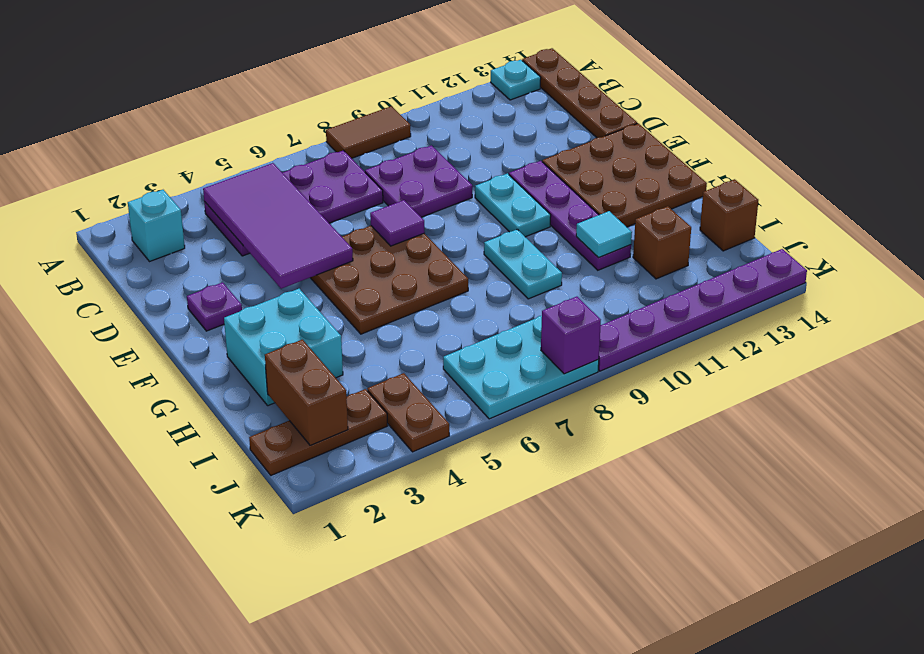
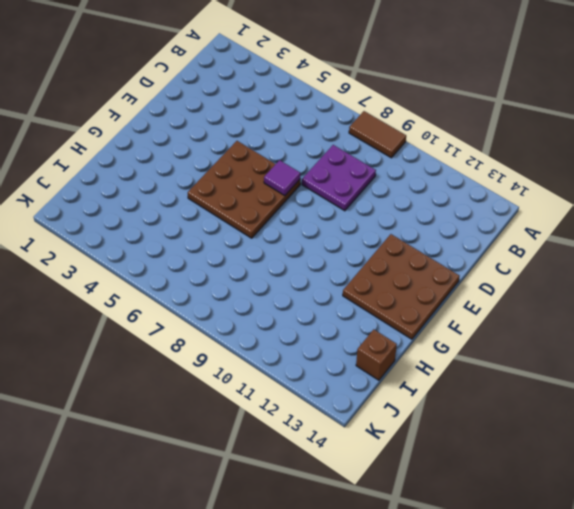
none -> cyan plate A13 level 1
none -> brown plate A14:D14 level 1
none -> cyan brick B2 level 1

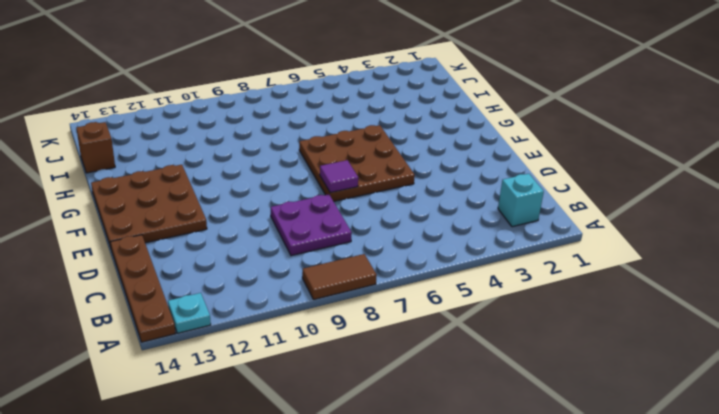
none -> purple plate B4:C7 level 1
none -> purple plate E2 level 1
none -> cyan plate E10:F10 level 1

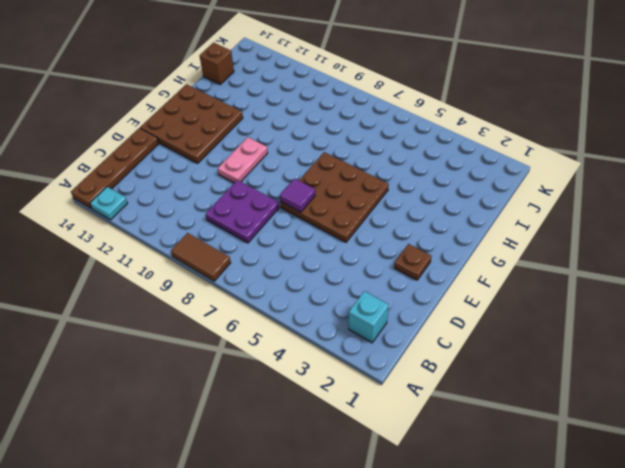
brown plate E2 level 1 -> purple plate E2 level 1
pink plate E10:F10 level 1 -> cyan plate E10:F10 level 1
none -> purple plate B4:C7 level 1
none -> purple plate E11:H11 level 1
none -> cyan brick G2:H3 level 1

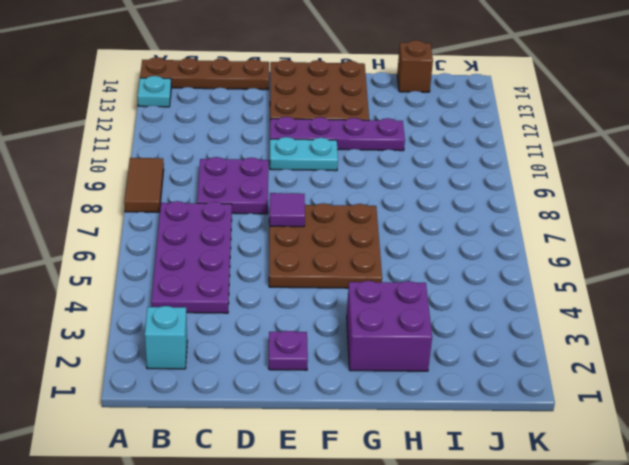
purple brick G2:H3 level 1 -> cyan brick G2:H3 level 1
none -> cyan plate G9:H9 level 1
none -> brown brick I12 level 1
none -> brown plate J1:J3 level 1

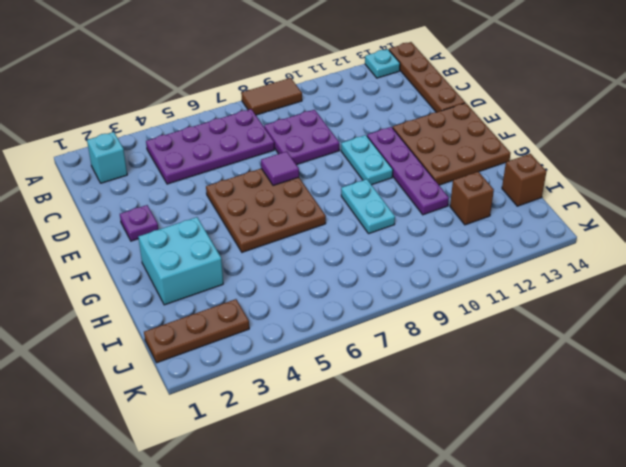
none -> brown plate J4:K4 level 1
none -> cyan plate J6:K8 level 1
none -> purple plate K9:K14 level 1

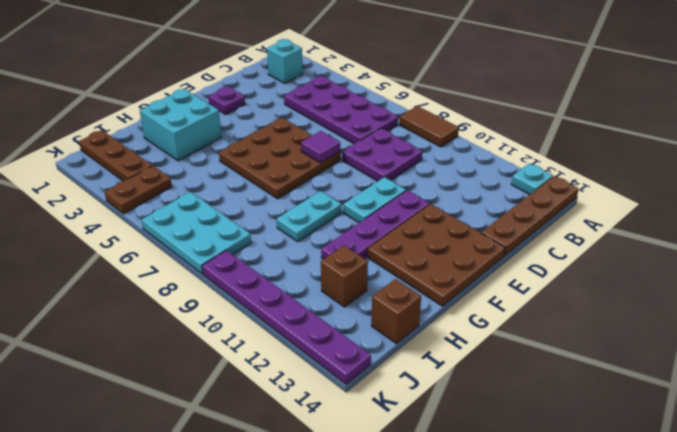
none -> purple tile B4:E5 level 2
none -> cyan tile H11 level 2
none -> brown brick I2:J2 level 2

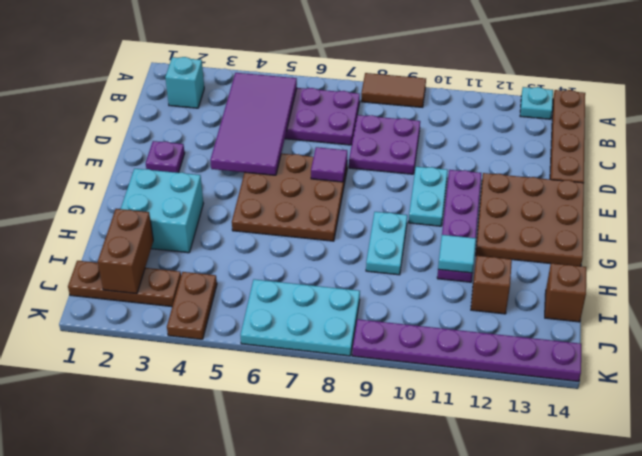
none -> purple brick K8 level 2

